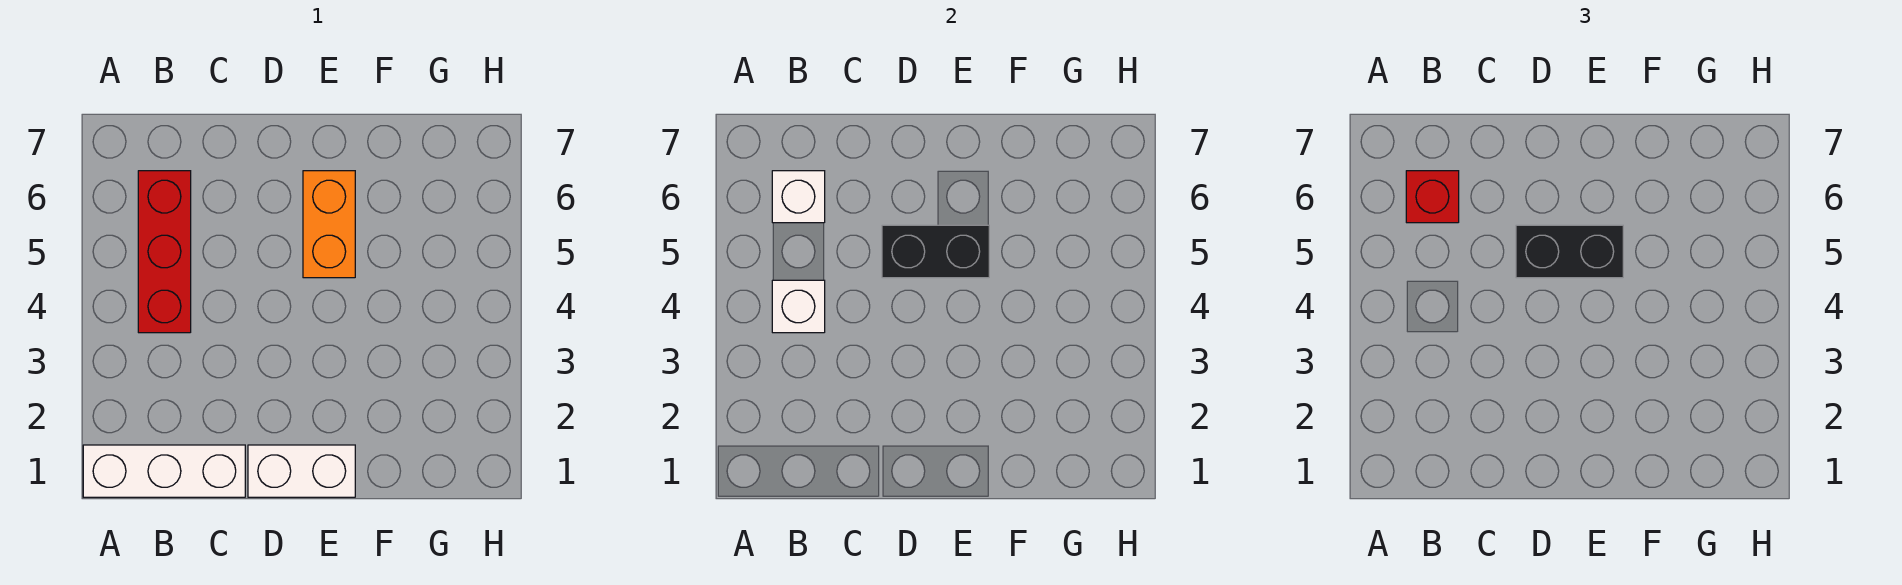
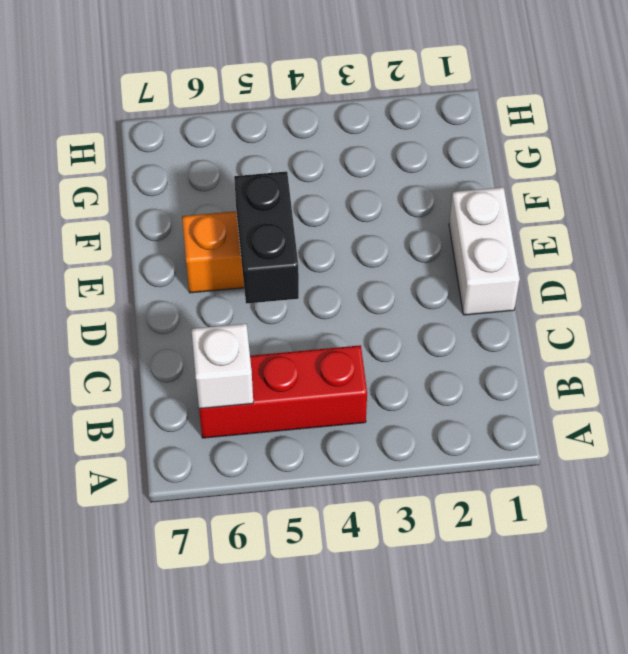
none -> white brick A1:C1 level 1
none -> white brick B4 level 2

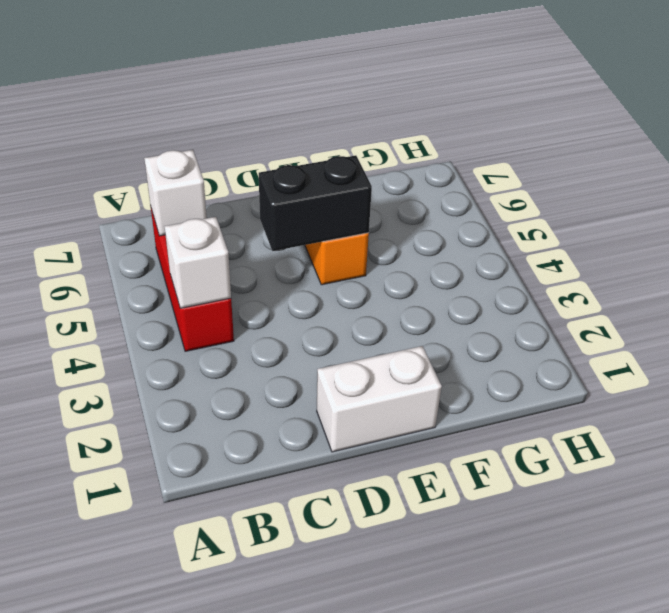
none -> white brick A1:C1 level 1
none -> red brick B6 level 3

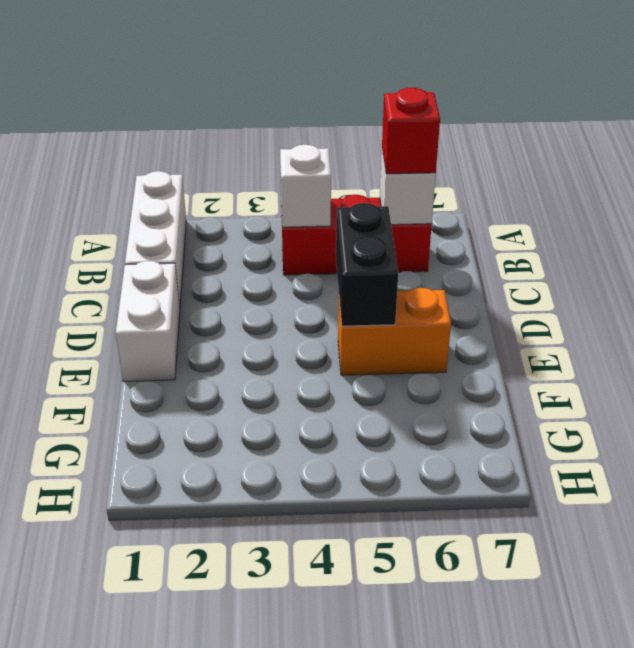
none -> black brick D5:E5 level 3

